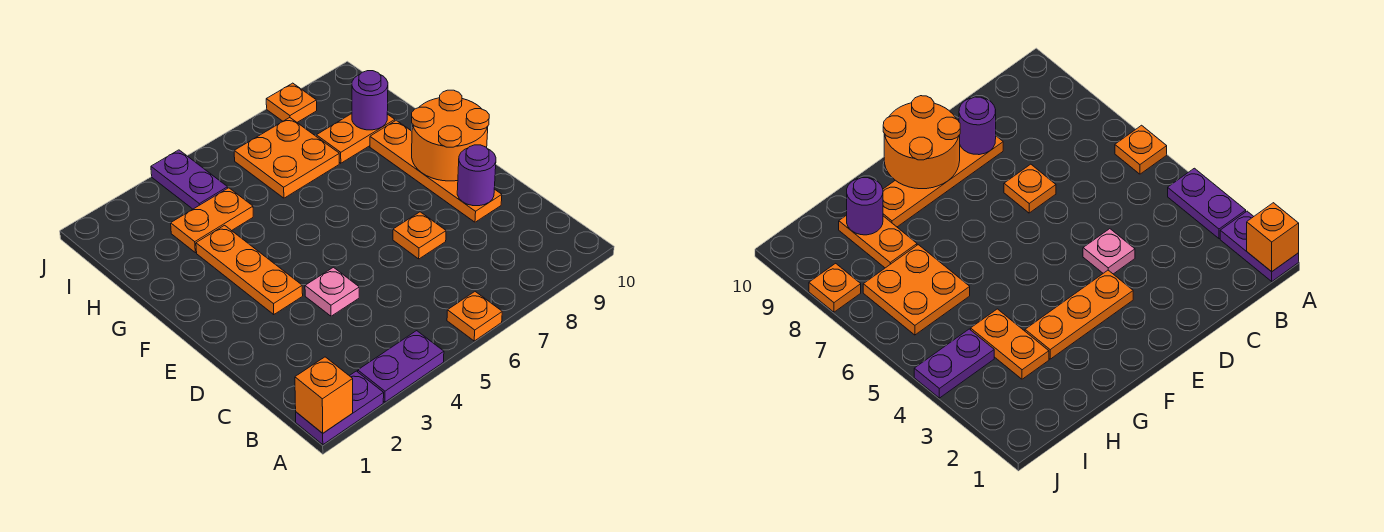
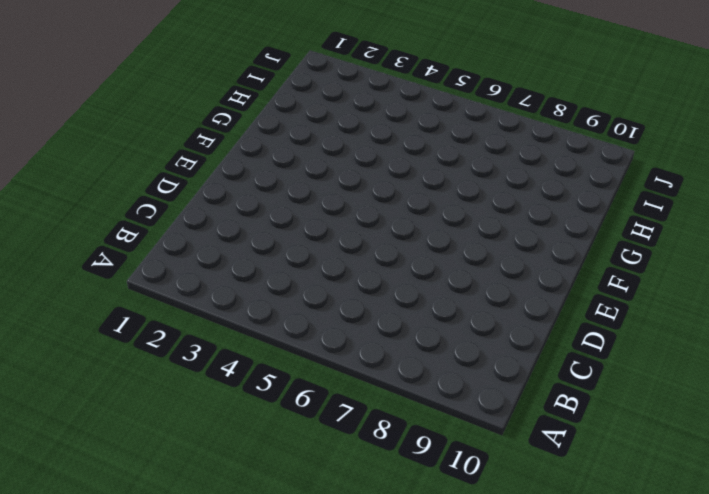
none -> purple plate A1:A2 level 1
none -> purple plate A3:A4 level 1
none -> orange plate A6 level 1

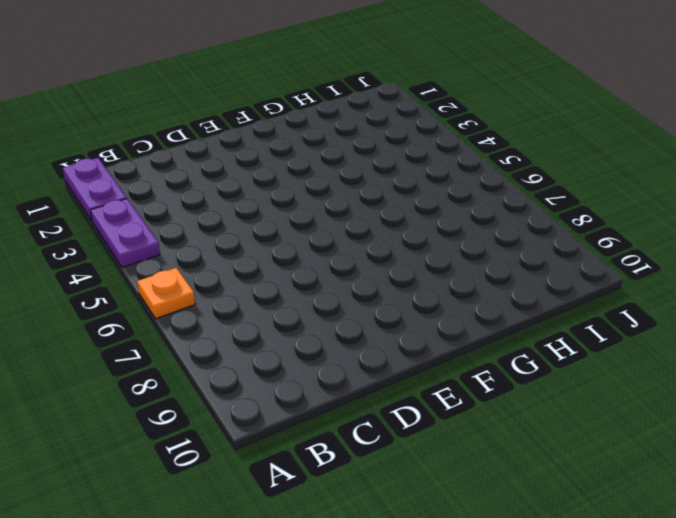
none -> pink plate D4 level 1
none -> orange plate D7 level 1
none -> orange plate D9:G9 level 1

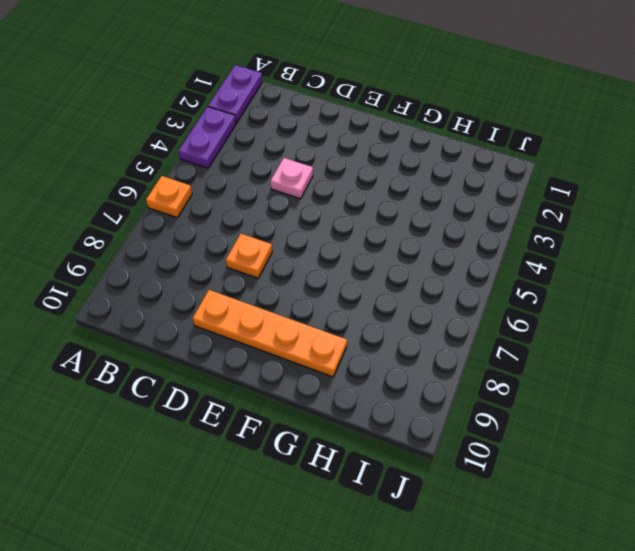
none -> orange plate E3:G3 level 1
none -> orange plate H3:H4 level 1
none -> orange plate H6:I7 level 1

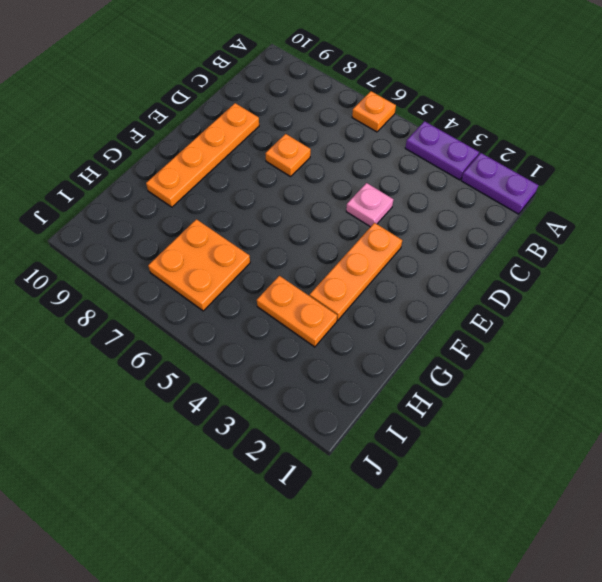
none -> orange plate H8:H9 level 1
none -> purple plate I4:J4 level 1
none -> orange plate J8 level 1

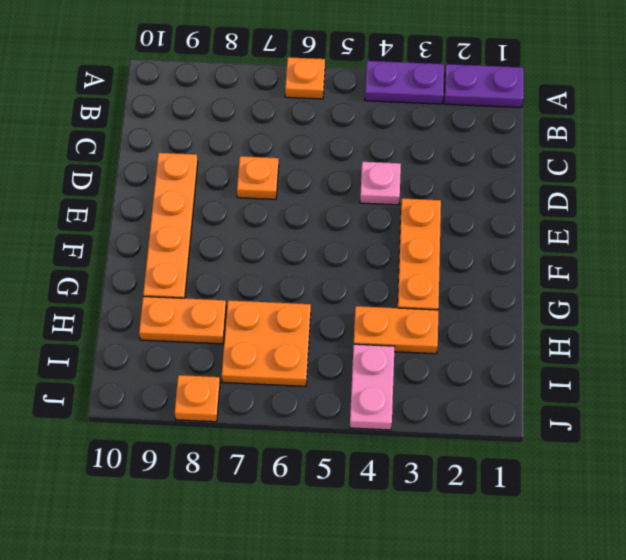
pink plate I4:J4 level 1 -> purple plate I4:J4 level 1
none -> orange brick A1 level 2
none -> purple round brick D9 level 2
none -> orange round brick E9:F10 level 2

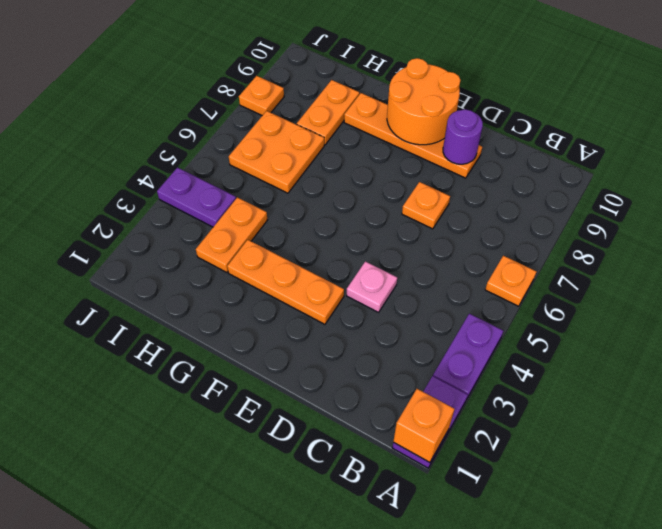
none -> purple round brick H9 level 2

